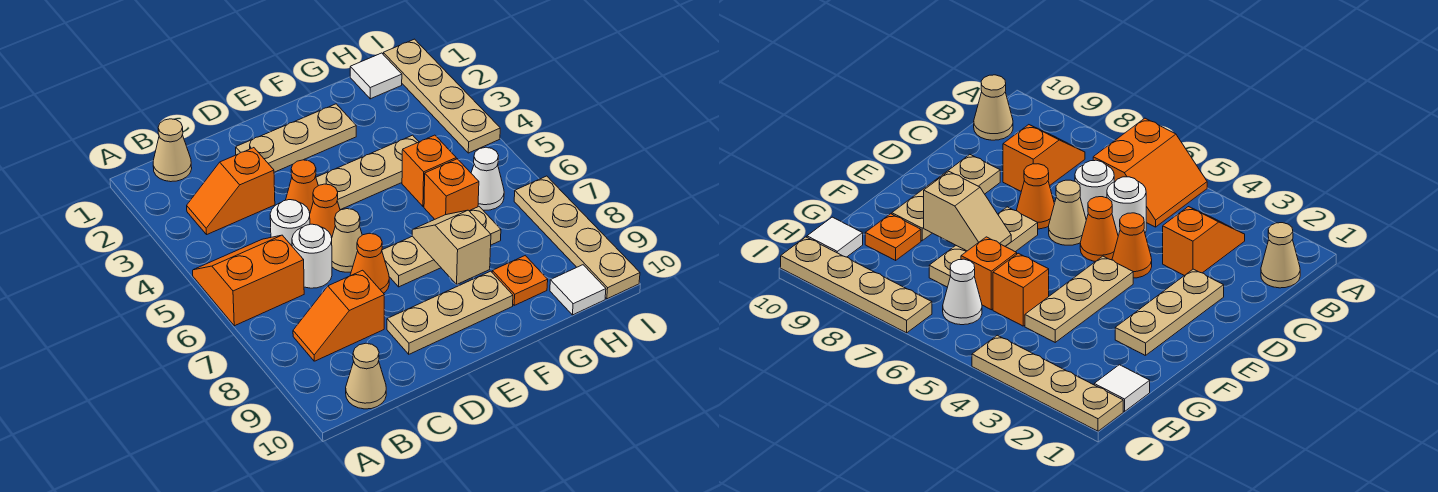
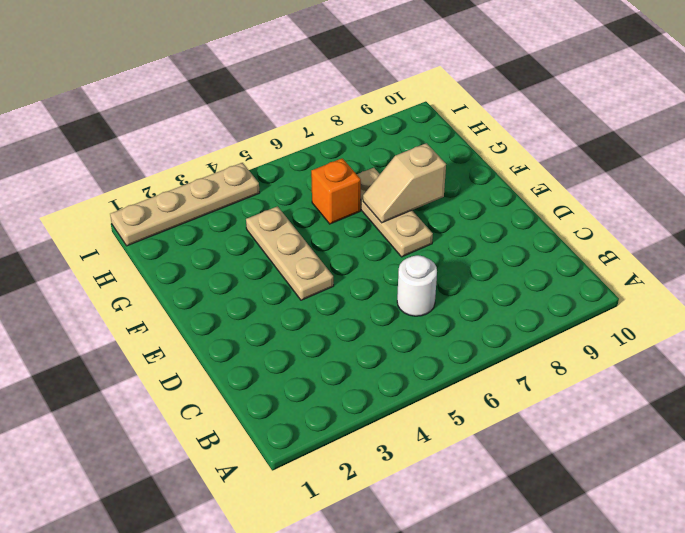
none -> orange slope A5:B6 level 1 top 6
none -> tan cone B1 level 1
none -> orange slope B3:C3 level 1 top C

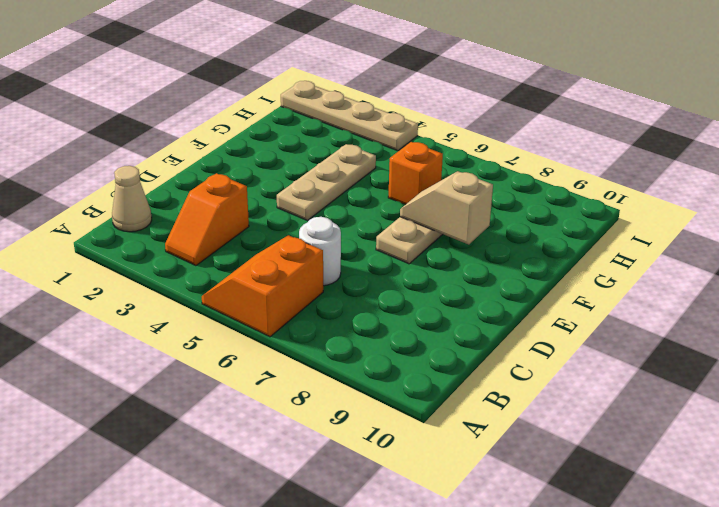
none -> orange slope B8:C8 level 1 top C
none -> tan cone B10 level 1
none -> white round brick C5 level 1

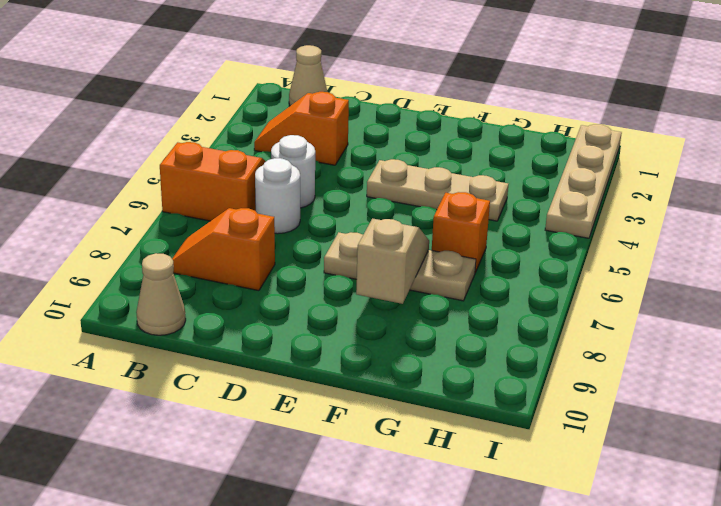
none -> tan plate D2:F2 level 1
none -> orange cone D4 level 1
none -> orange cone D5 level 1

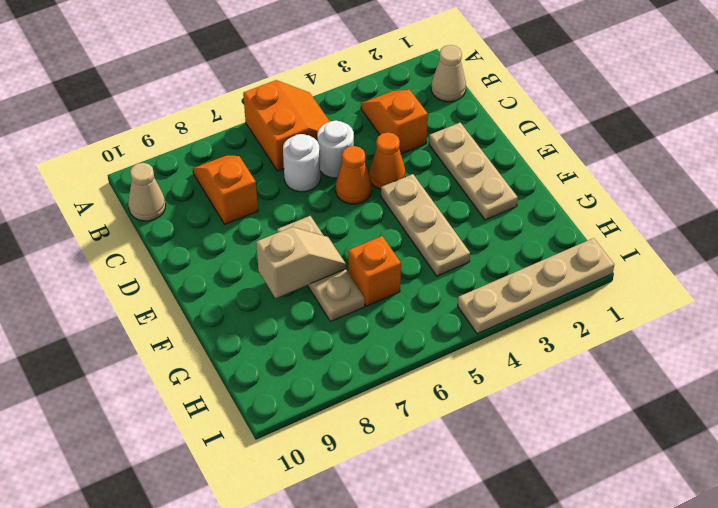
none -> tan cone D6 level 1
none -> orange cone D7 level 1
none -> tan plate D9:F9 level 1

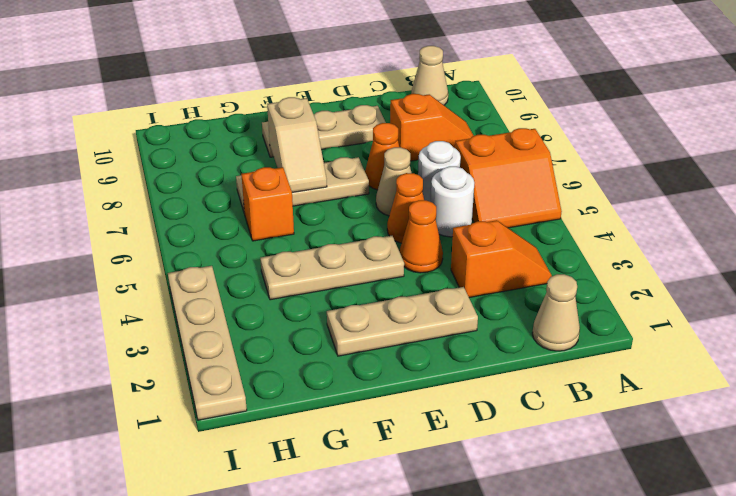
none -> orange brick G5 level 1
none -> orange plate G9 level 1
none -> white tile H1 level 1

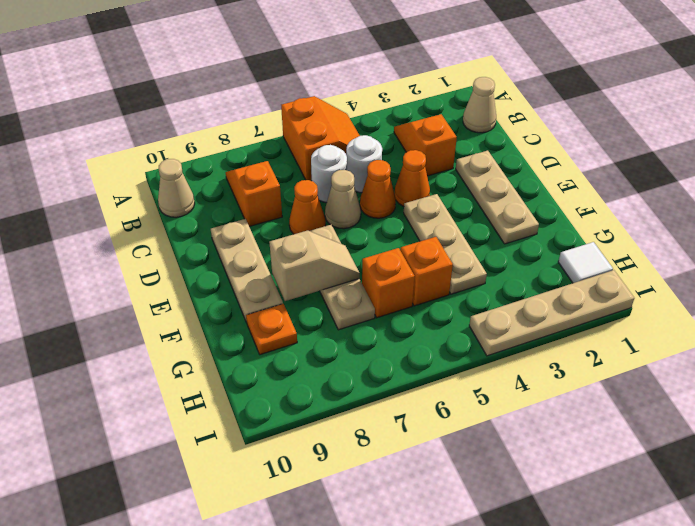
none -> white cone H6 level 1
none -> white tile H10 level 1
none -> tan plate I7:I10 level 1

